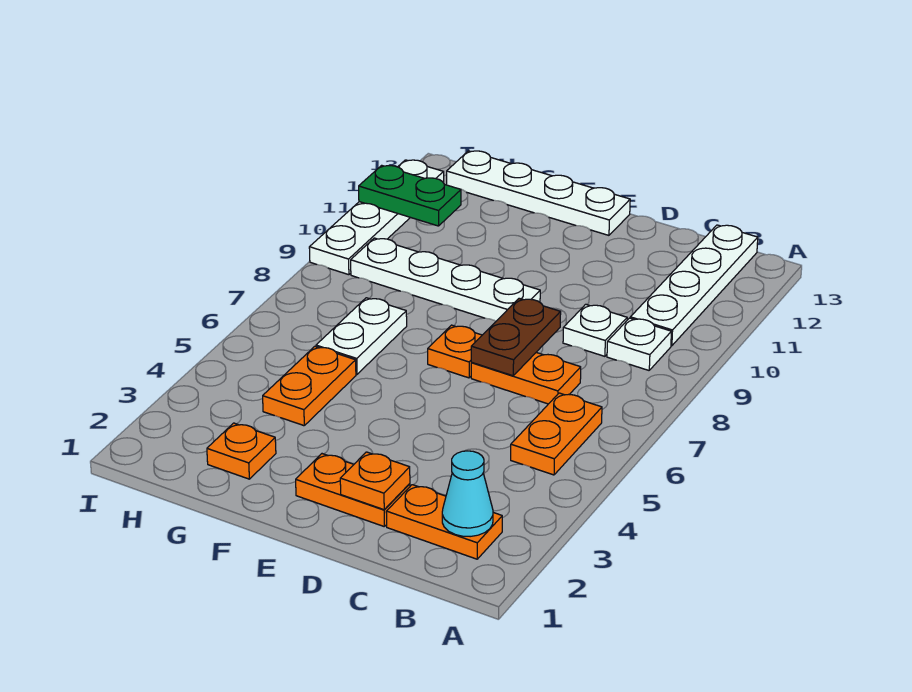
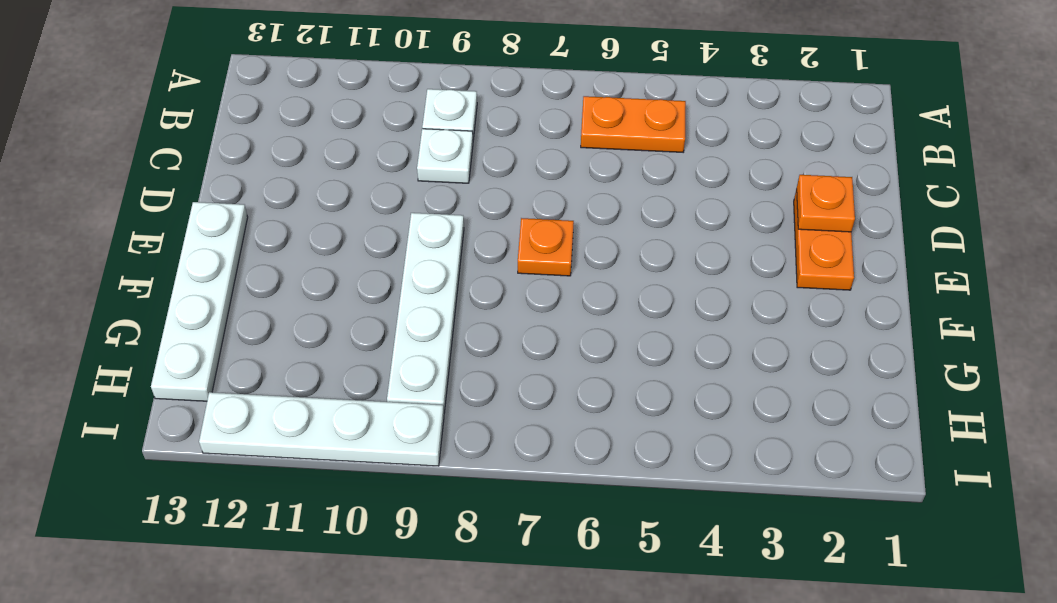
none -> orange plate B2:C2 level 1
none -> white plate B10:B13 level 1
none -> orange plate C7:D7 level 1

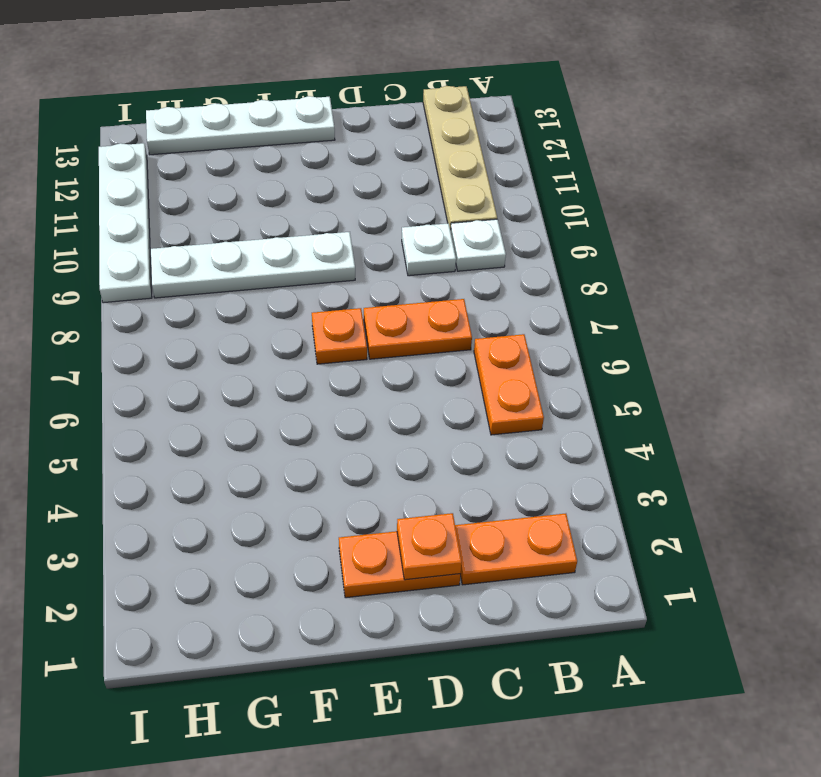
tan plate B10:B13 level 1 -> white plate B10:B13 level 1
none -> orange plate G2 level 1
none -> orange plate G4:G5 level 1
none -> white plate G6:G7 level 1

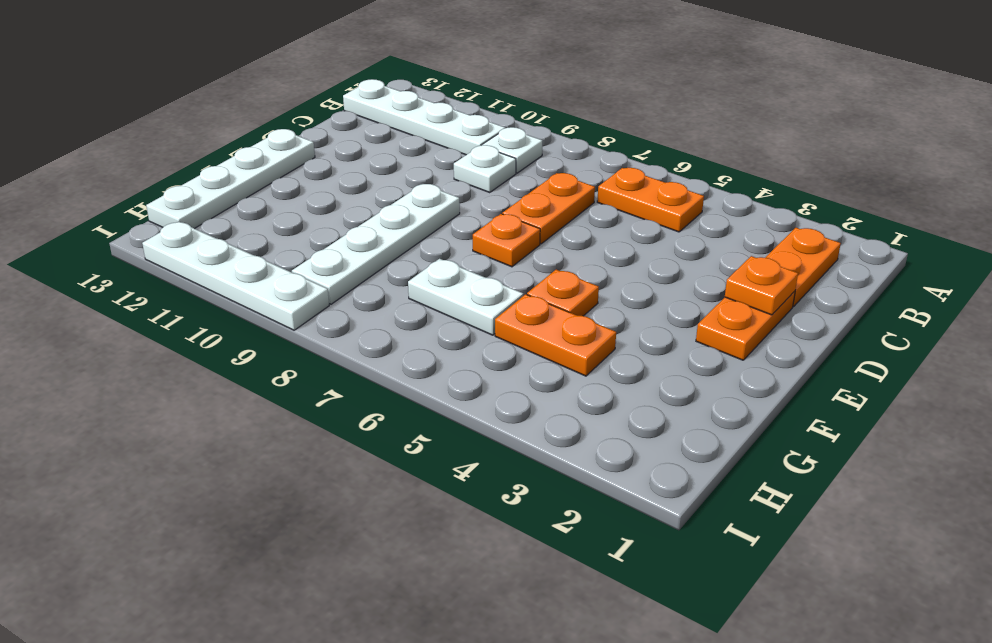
orange plate F5 level 1 -> orange plate G2 level 1
none -> cyan cone B2 level 2
none -> brown plate D7:D8 level 2
none -> green plate H11:I11 level 2

